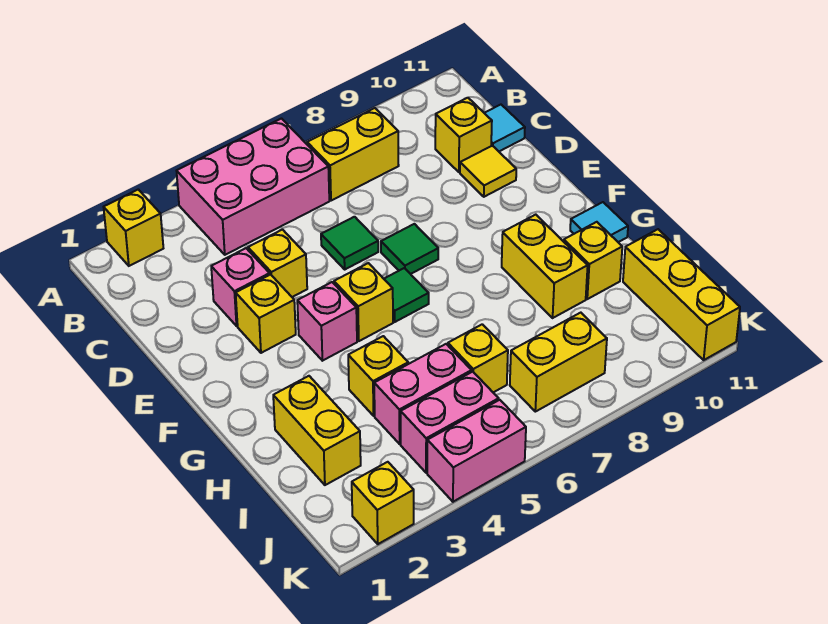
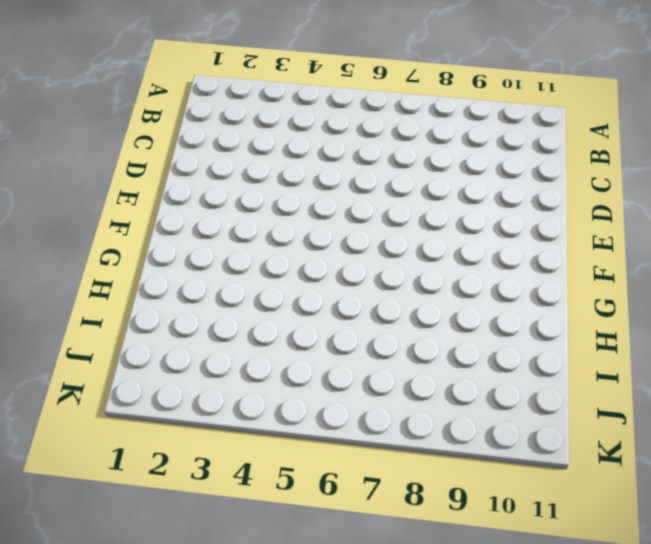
none -> yellow brick A2 level 1
none -> pink brick A4:B6 level 1
none -> yellow brick B7:B8 level 1

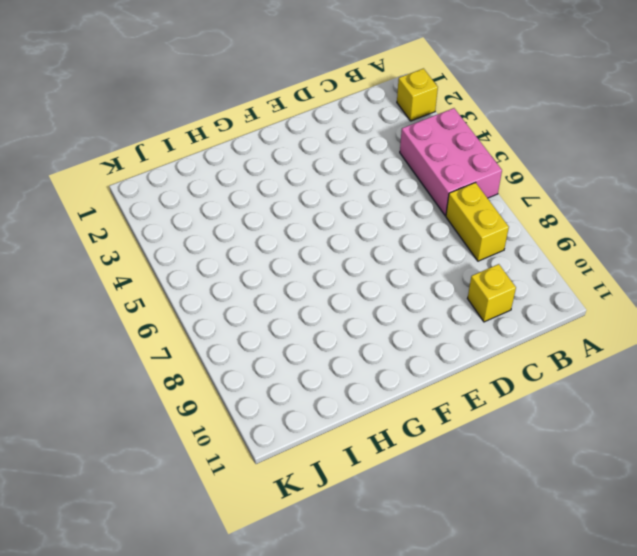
none -> cyan tile C11 level 1
none -> pink brick D3 level 1
none -> yellow brick D4 level 1

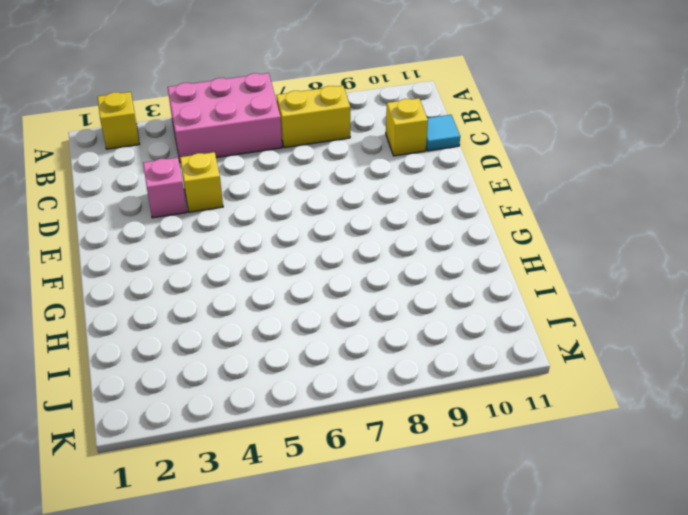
none -> green tile D6 level 1
none -> yellow tile D10 level 1
none -> yellow brick E3 level 1

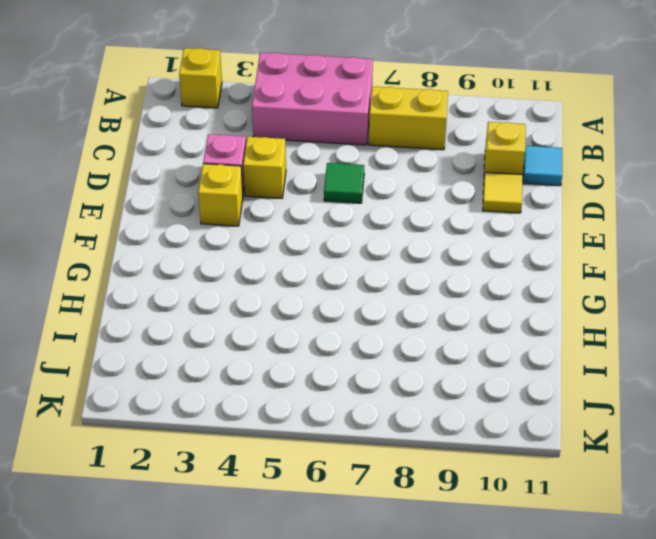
none -> green tile E7 level 1
none -> pink brick F4 level 1
none -> yellow brick F5 level 1

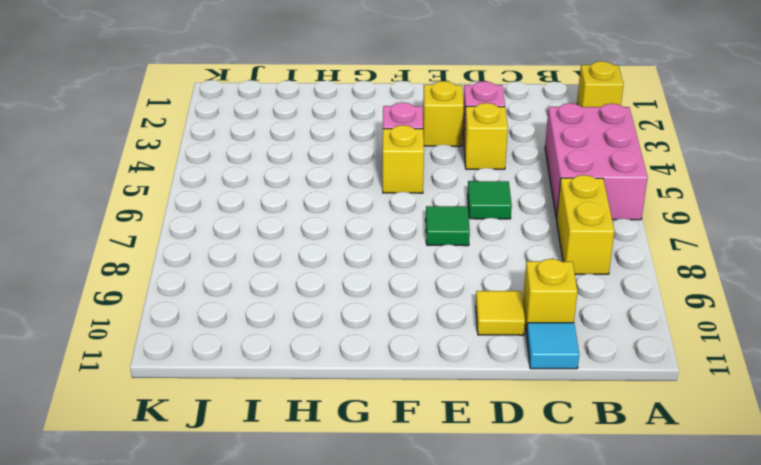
none -> green tile F6 level 1
none -> yellow brick G9:H9 level 1
none -> cyan tile G11 level 1

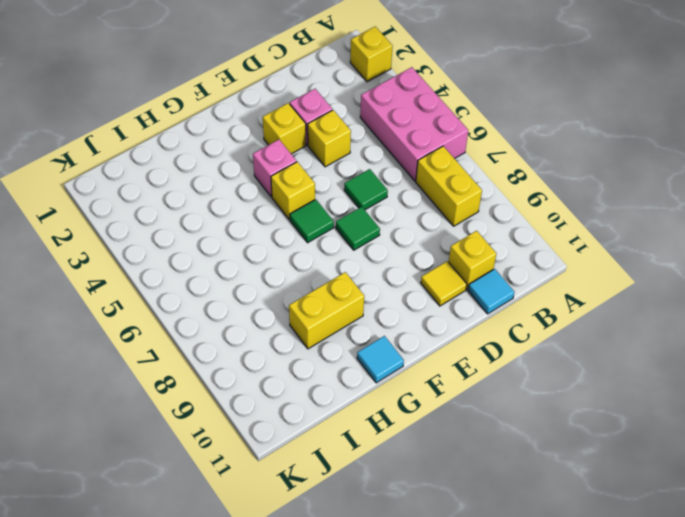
none -> yellow brick H2:I2 level 1
none -> yellow brick H4 level 1
none -> yellow brick H10 level 1

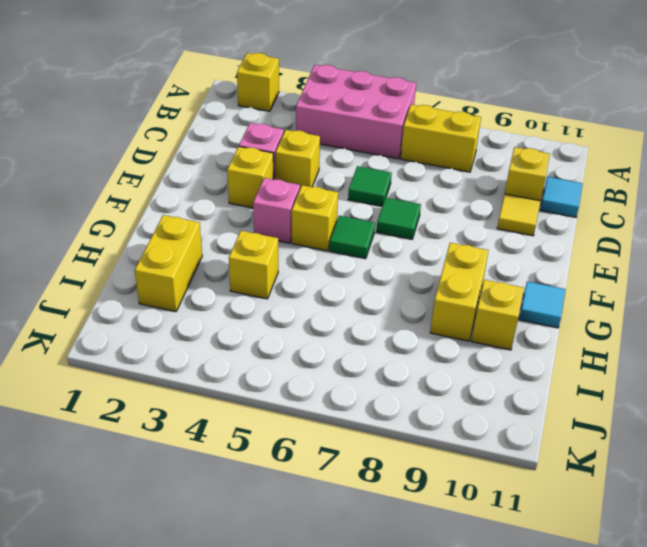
none -> pink brick I4:I5 level 1
none -> yellow brick I6 level 1
none -> yellow brick I11:K11 level 1

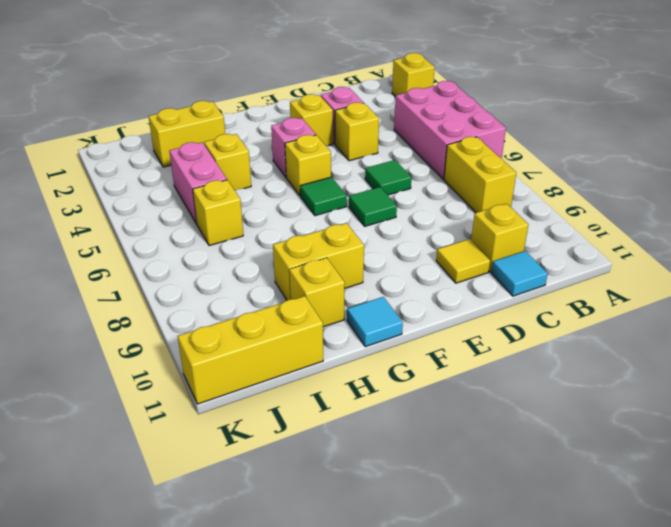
none -> pink brick J4:J5 level 1
none -> yellow brick J7:J8 level 1
none -> yellow brick K2 level 1

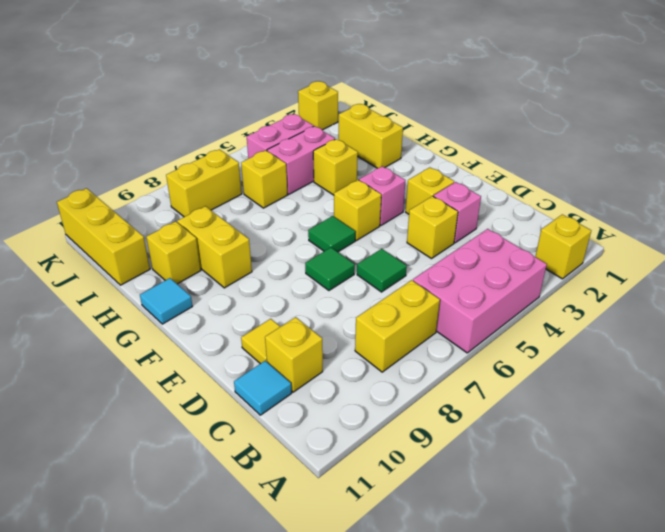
none -> pink brick K4:K5 level 1

